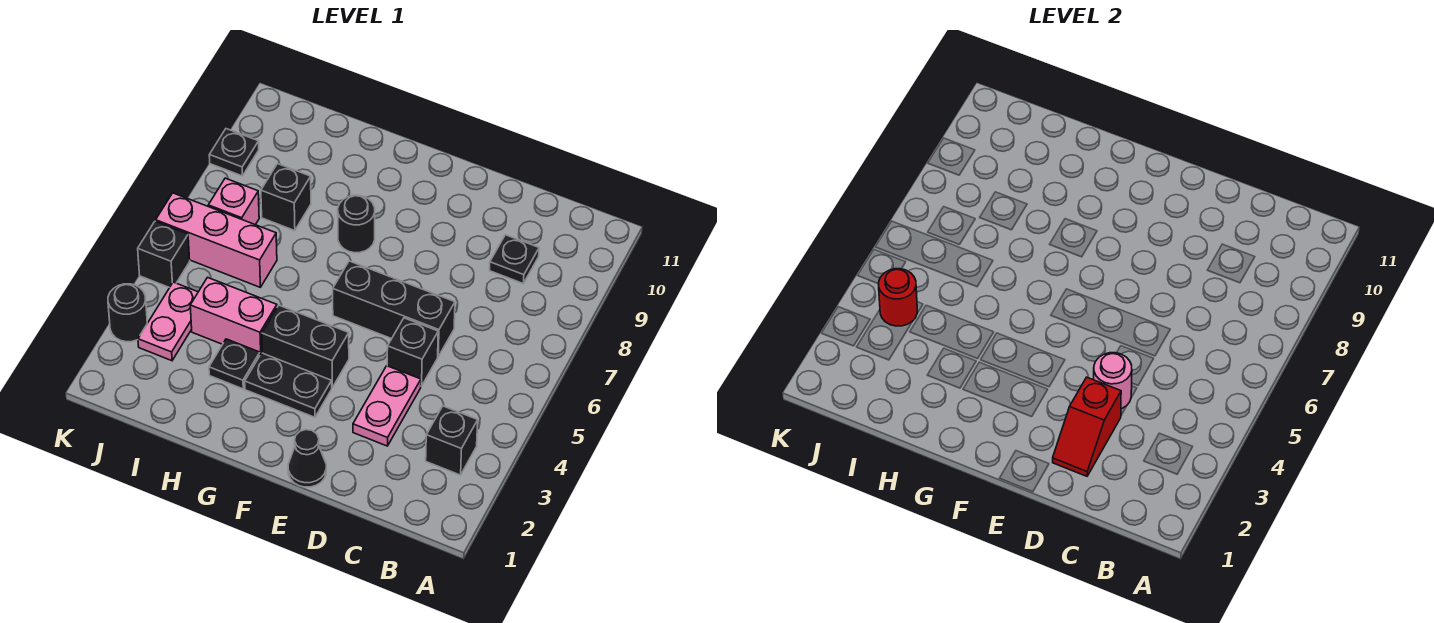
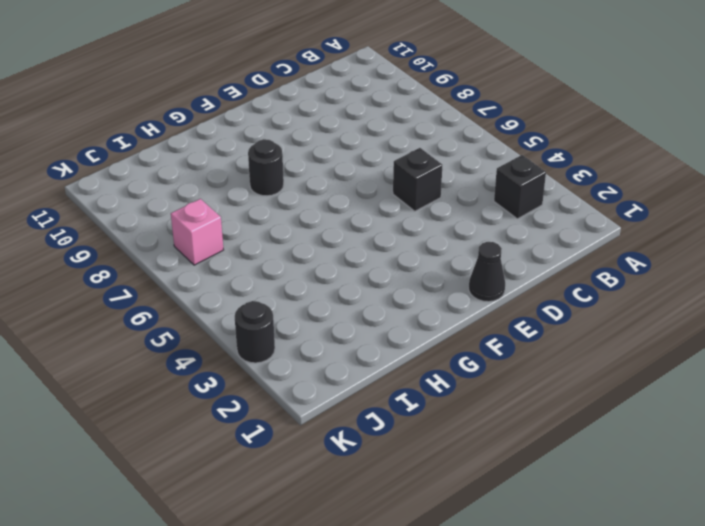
none -> black plate C9 level 1
none -> pink plate D3:D4 level 1
none -> black brick D6:F6 level 1

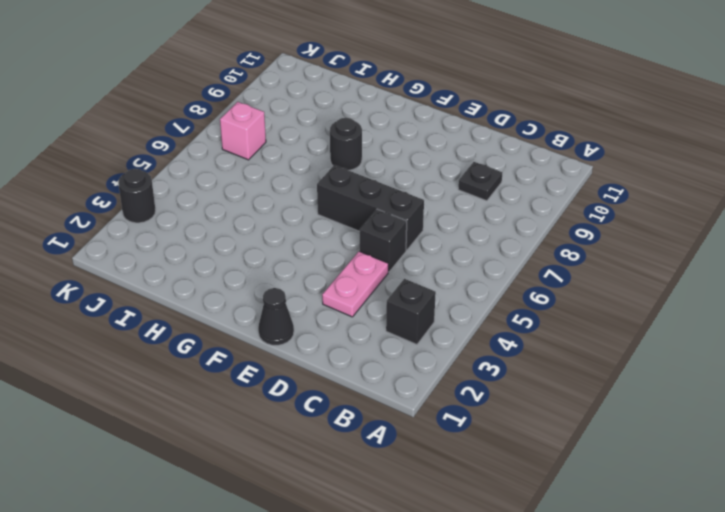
none -> black plate F3:G3 level 1
none -> black brick F4:G4 level 1
none -> black plate H3 level 1

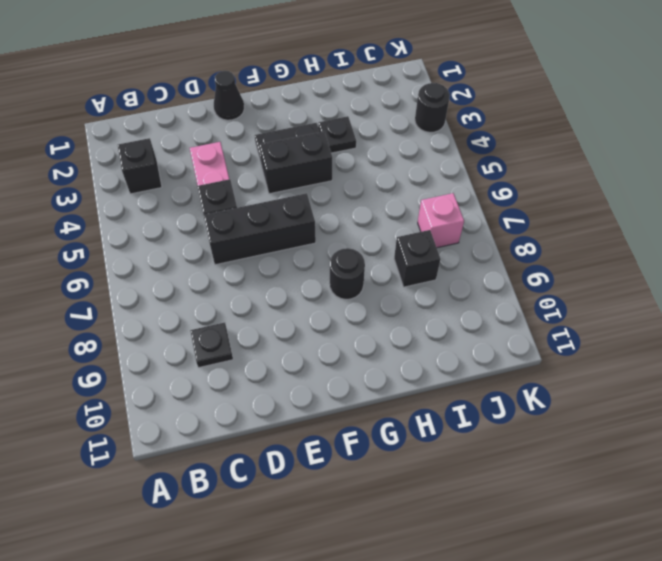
none -> pink brick H4:I4 level 1
none -> pink brick I6:K6 level 1
none -> pink plate J3:J4 level 1

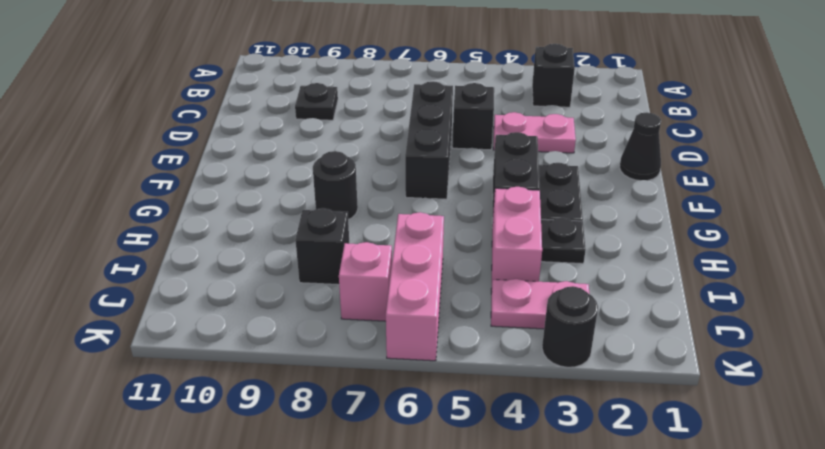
none -> black brick K5 level 1
none -> black plate K9 level 1
none -> red slope D2:D3 level 2 top 3

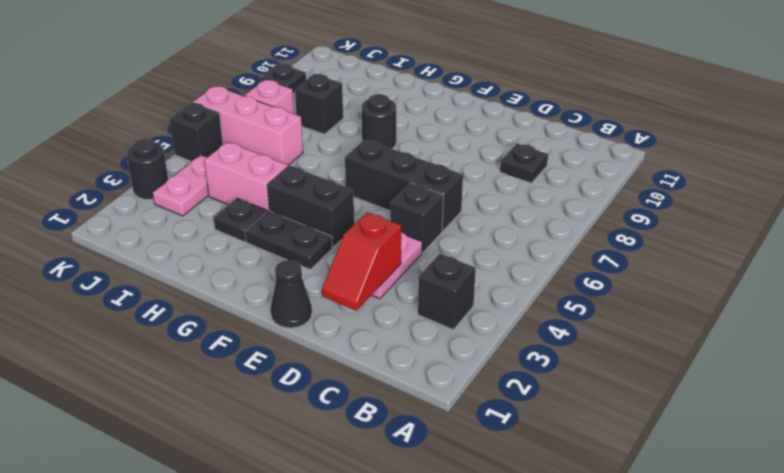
none -> pink round brick D4 level 2
none -> red round brick J4 level 2

